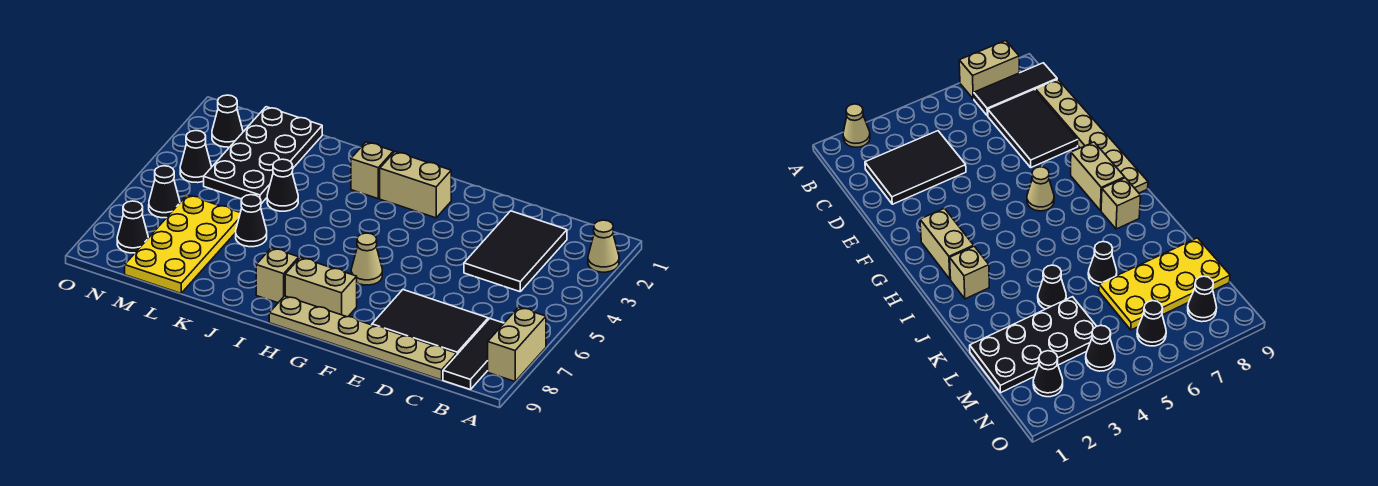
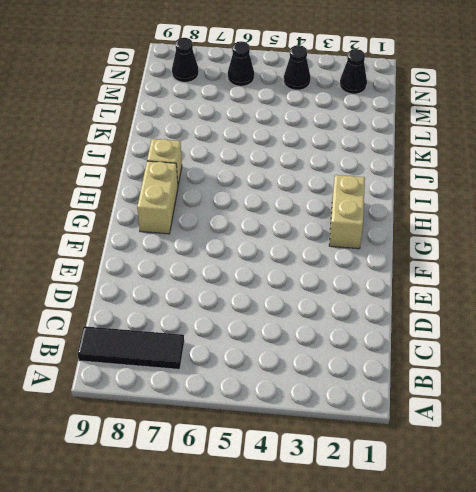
none -> tan cone A2 level 1
none -> tan brick A7:A8 level 1
none -> black tile C2:D4 level 1

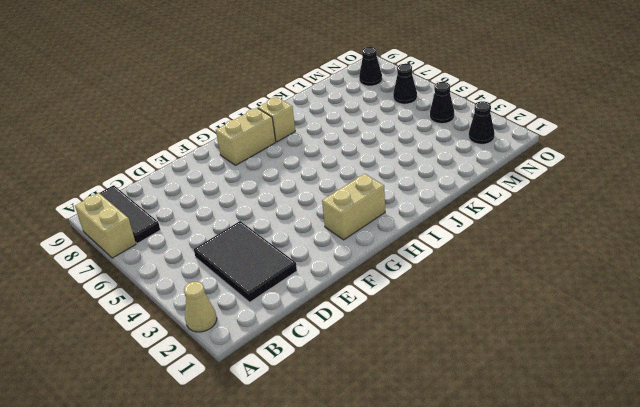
none -> black tile C7:E8 level 1
none -> tan plate C9:H9 level 1
none -> tan cone G6 level 1

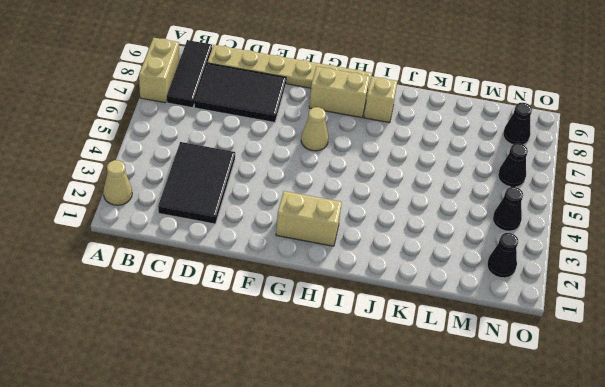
none -> tan brick I2 level 1
none -> black cone K4 level 1
none -> black cone K6 level 1

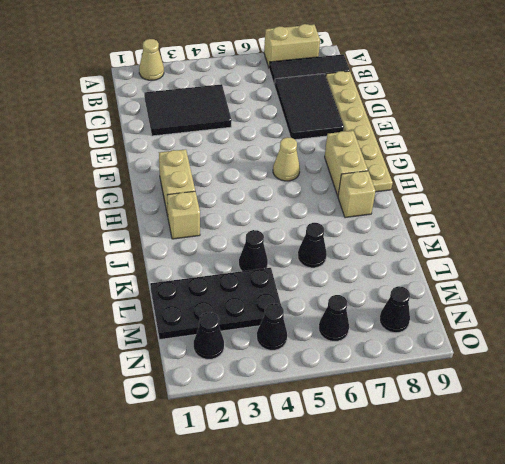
none -> yellow plate L6:M9 level 1

